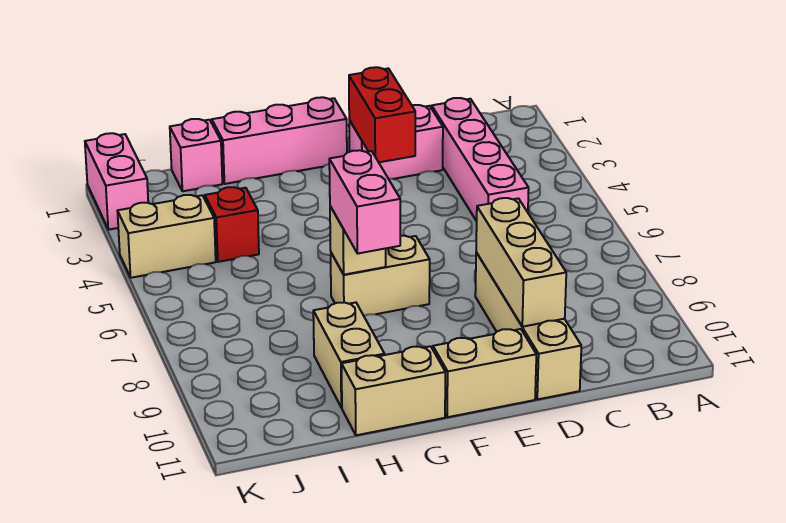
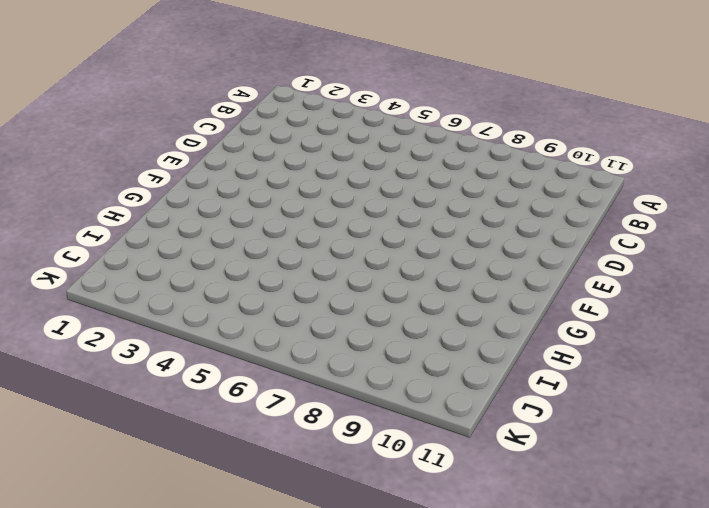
none -> pink brick C2:C5 level 1
none -> pink brick D2:E2 level 1
none -> tan brick D8:D11 level 1

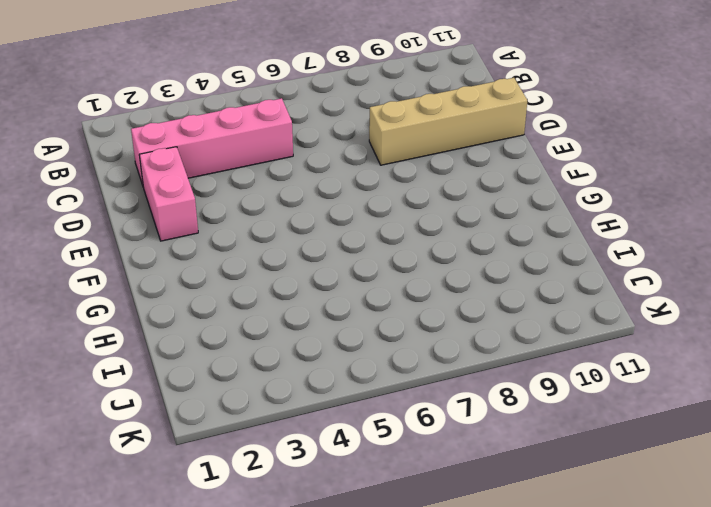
none -> tan brick E11:F11 level 1
none -> pink brick F1:H1 level 1
none -> tan brick F7:G7 level 1

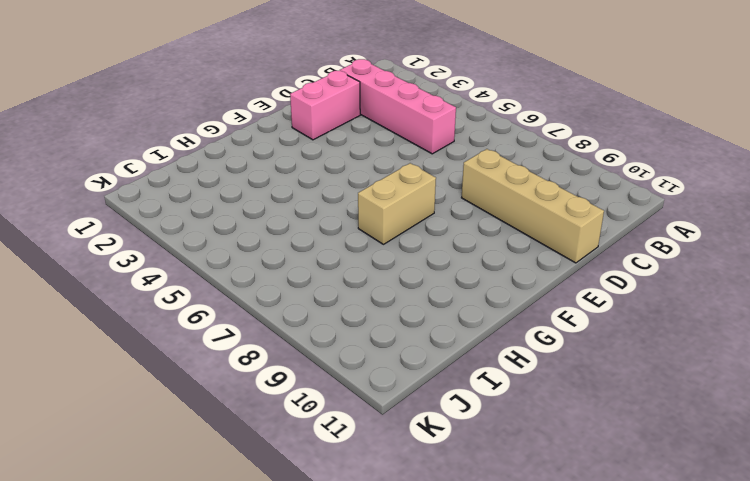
none -> tan brick E11:F11 level 1
none -> pink brick F1:H1 level 1
none -> tan brick G11:H11 level 1

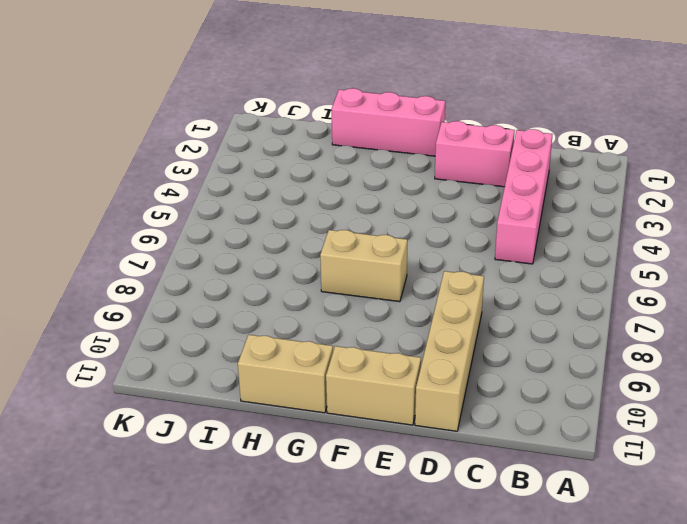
none -> tan brick H9:H10 level 1
none -> pink brick I1 level 1
none -> red brick I4 level 1

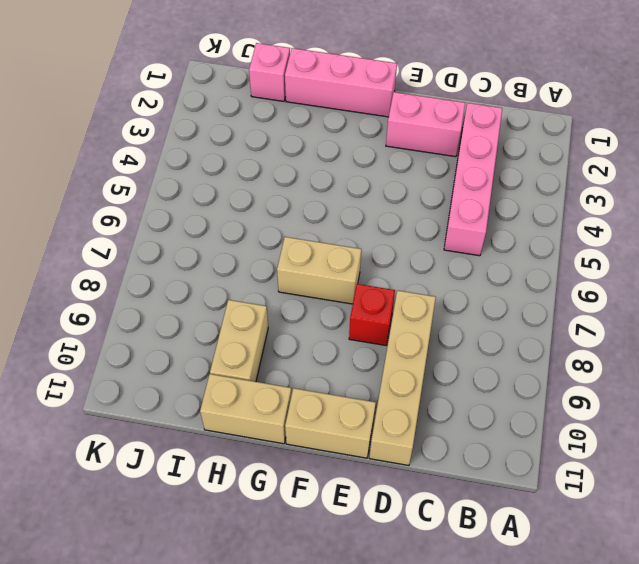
red brick E8 level 1 -> red brick I4 level 1
none -> tan brick J4:K4 level 1
none -> pink brick K1:K2 level 1
none -> tan brick D8:D10 level 2

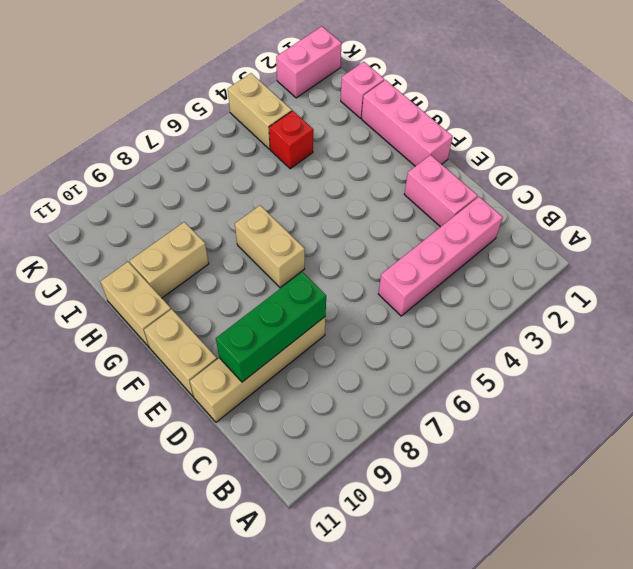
green brick D8:D10 level 2 -> tan brick D8:D10 level 2
none -> red brick E2:E3 level 2
none -> tan brick G7 level 2
none -> pink brick G7:G8 level 3

